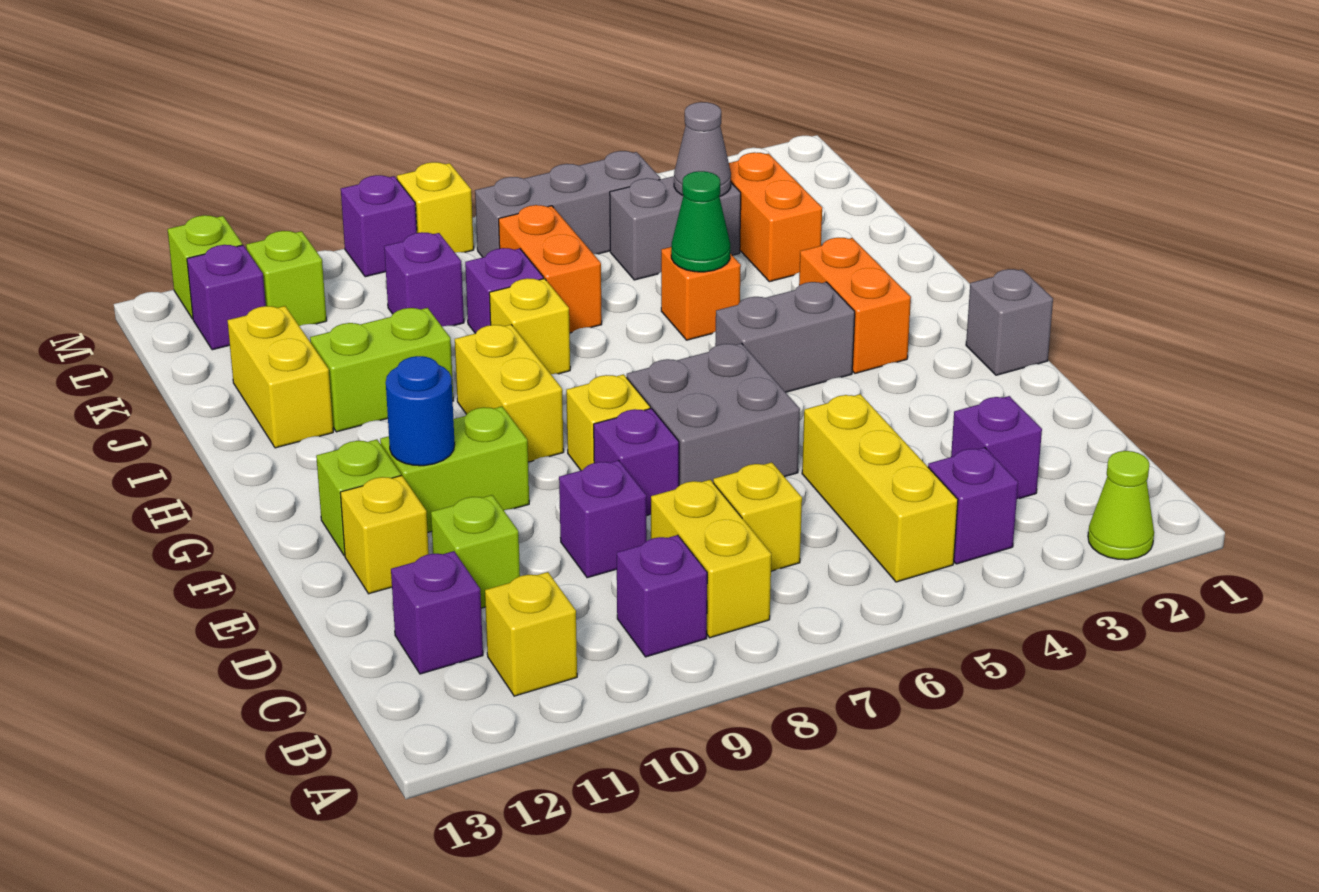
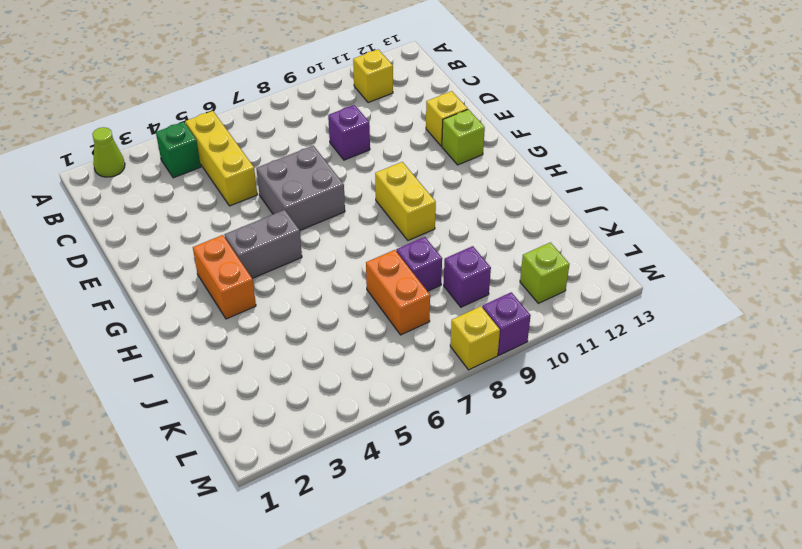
green brick B4 level 1 -> purple brick B4 level 1
none -> yellow brick B8:C8 level 1
none -> purple brick B9 level 1
none -> purple brick C3 level 1
none -> yellow brick C7 level 1

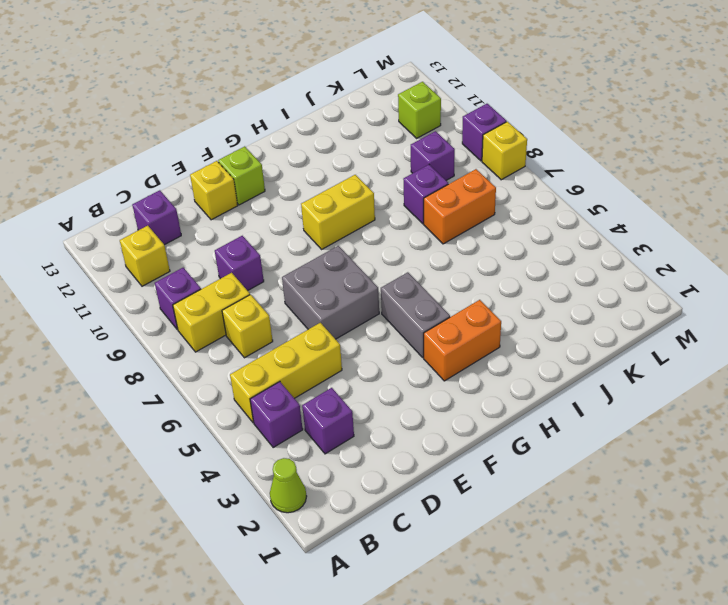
none -> lime brick D11 level 1
none -> purple brick E8 level 1
none -> grey brick F1 level 1
none -> yellow brick F8 level 1

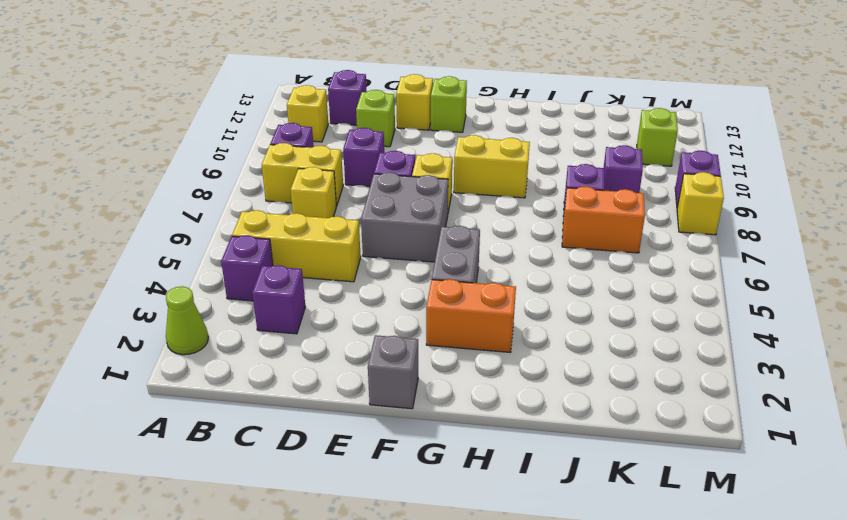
none -> lime brick F10:F11 level 1
none -> orange brick I5 level 1
none -> yellow brick I8 level 1
none -> lime brick I10:I11 level 1

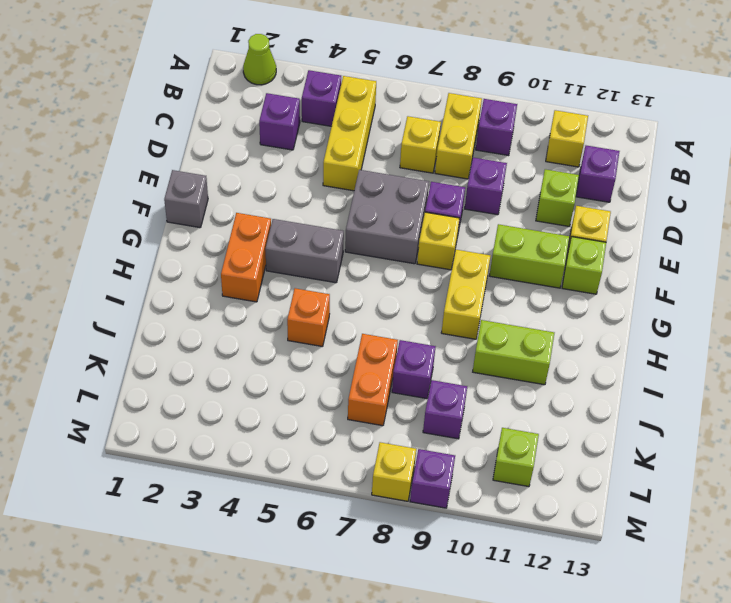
none -> yellow brick I8 level 1
none -> yellow brick I12:J12 level 1
none -> orange brick J3:K3 level 1
none -> grey brick K4:K5 level 1

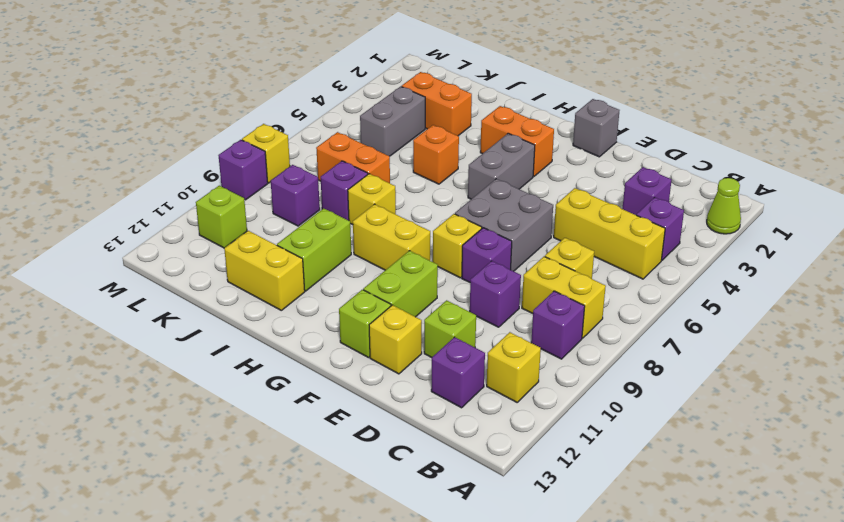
none -> grey brick L5:L7 level 1
none -> purple brick L12 level 1
none -> lime brick M12 level 1
none -> blue round brick F11 level 2

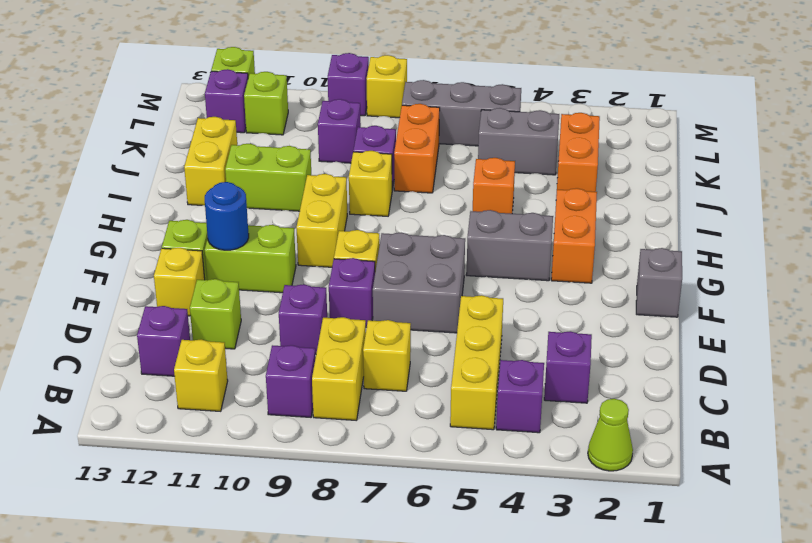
none -> green cone I5 level 2
none -> grey cone K4 level 2

